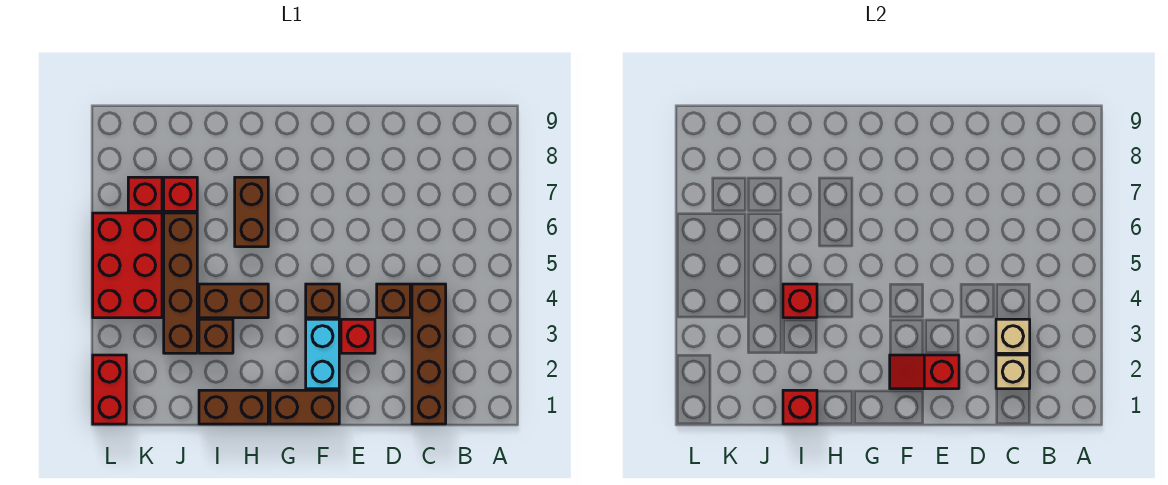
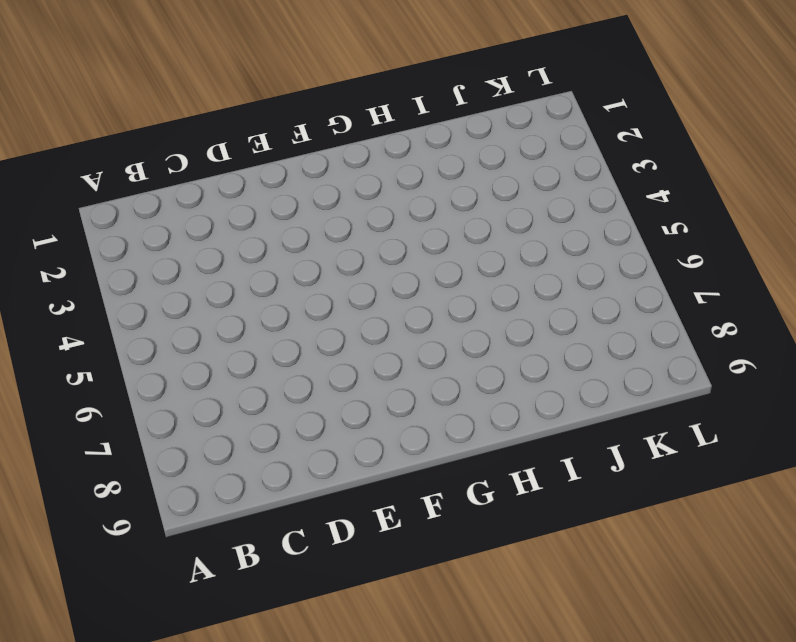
none -> brown brick C1:C4 level 1
none -> brown brick D4 level 1
none -> red brick E3 level 1

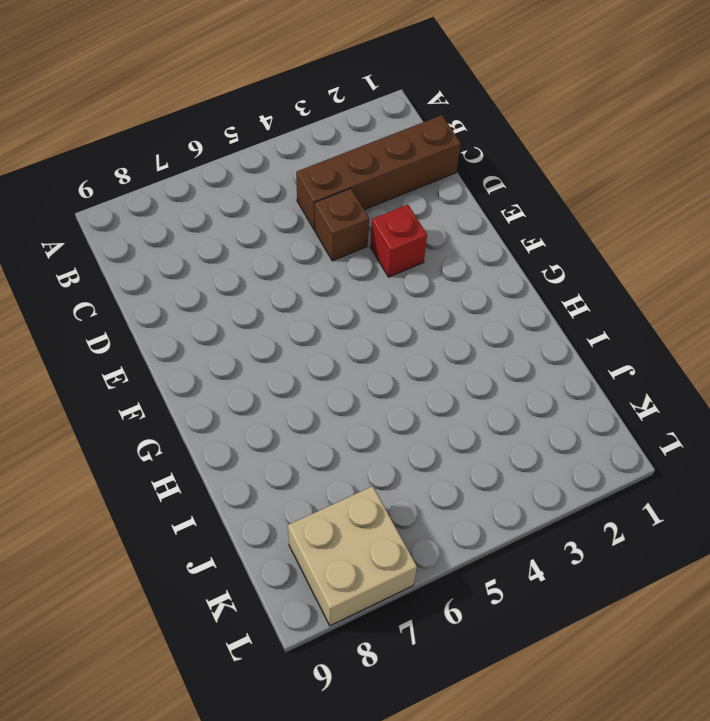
tan brick K7:L8 level 1 -> red brick K7 level 1
none -> brown brick F1:G1 level 1
none -> cyan brick F2:F3 level 1
none -> brown brick F4 level 1

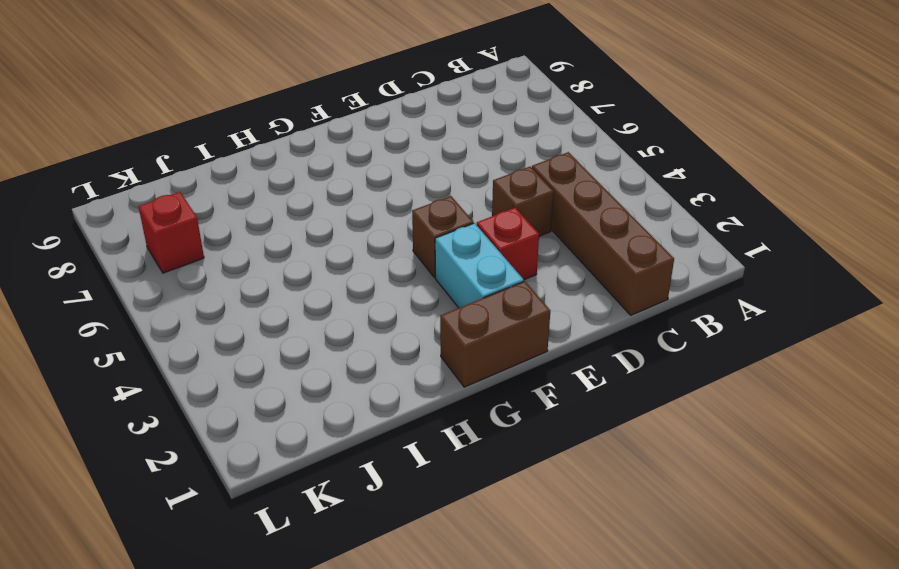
none -> brown brick H1:I1 level 1
none -> brown brick H4:I4 level 1
none -> brown brick H6:H7 level 1

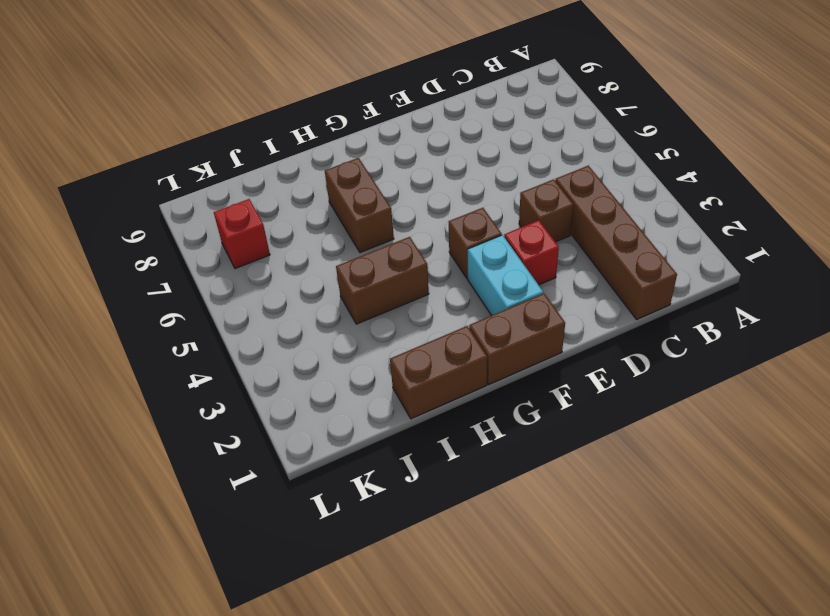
none -> brown brick I3 level 1
none -> brown brick J3:J6 level 1
none -> red brick J7 level 1

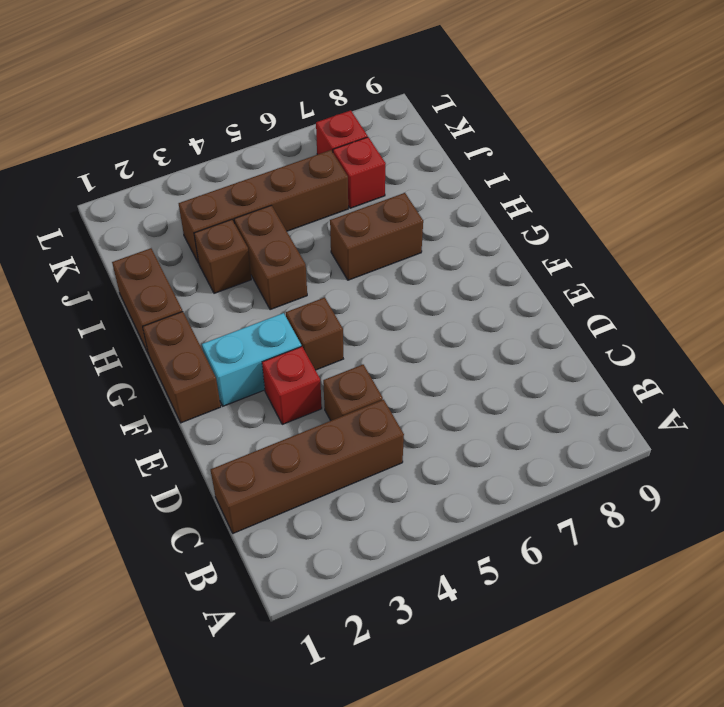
none -> red brick K4:L6 level 1
none -> red brick L1:L2 level 1
none -> tan brick C2 level 2

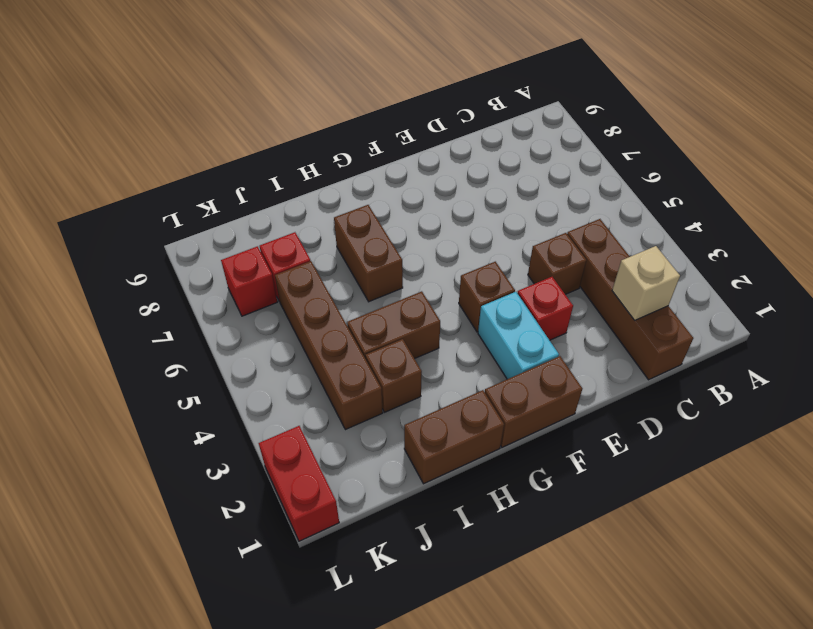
none -> red brick K4:L6 level 1
none -> tan brick C3 level 2
none -> red slope E2:F2 level 2 top E

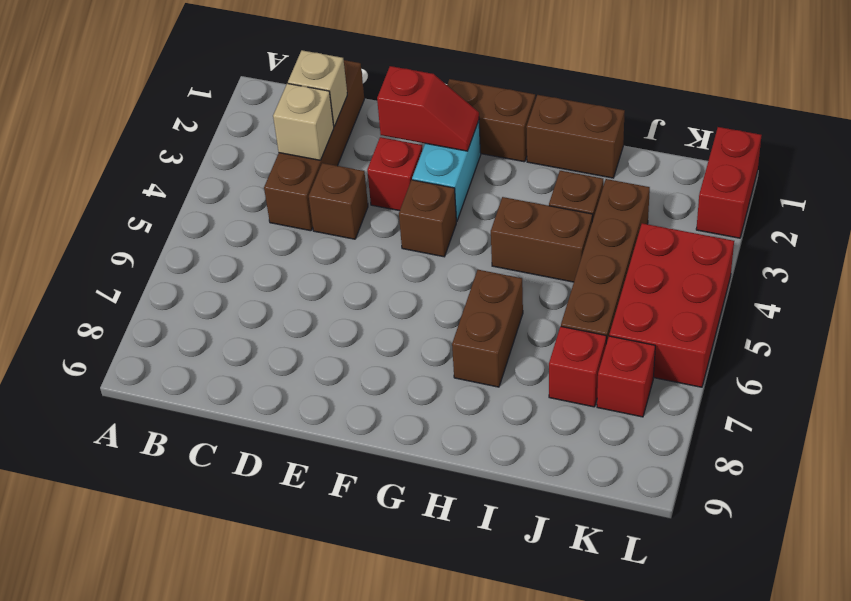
none -> red brick I1 level 2
none -> red brick I4 level 2

